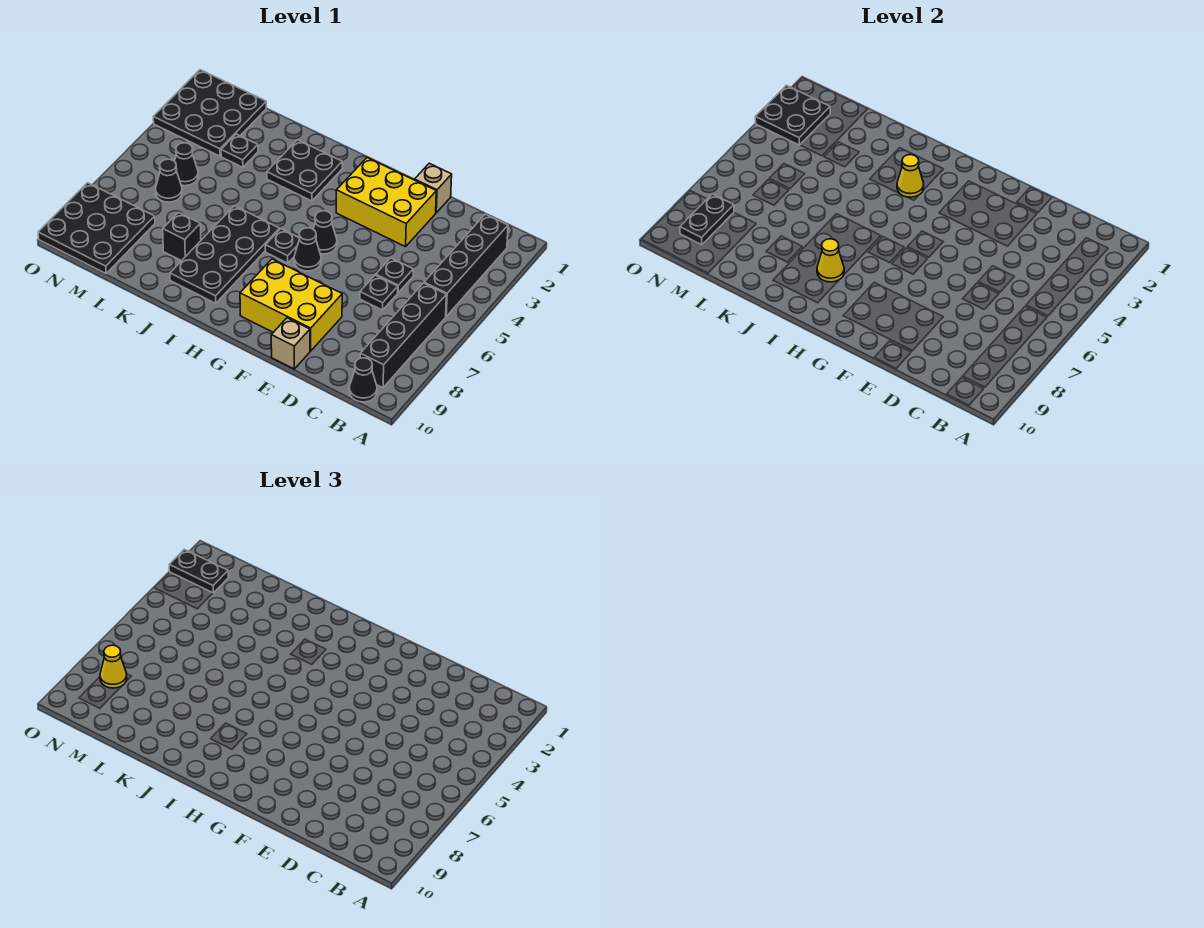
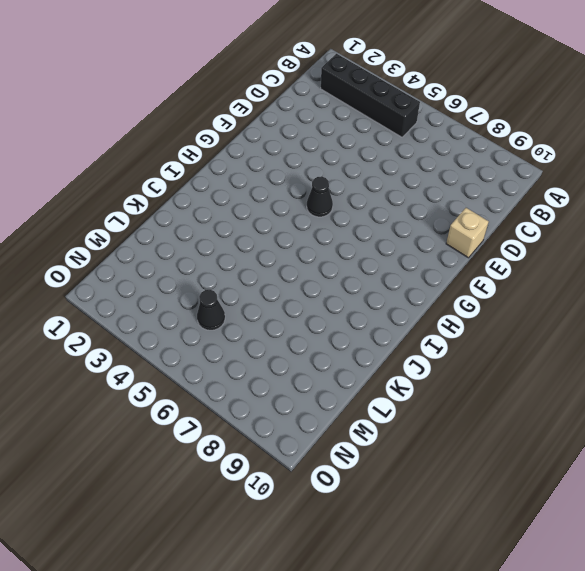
none -> black brick B6:B9 level 1
none -> black cone B10 level 1
none -> black plate D5 level 1

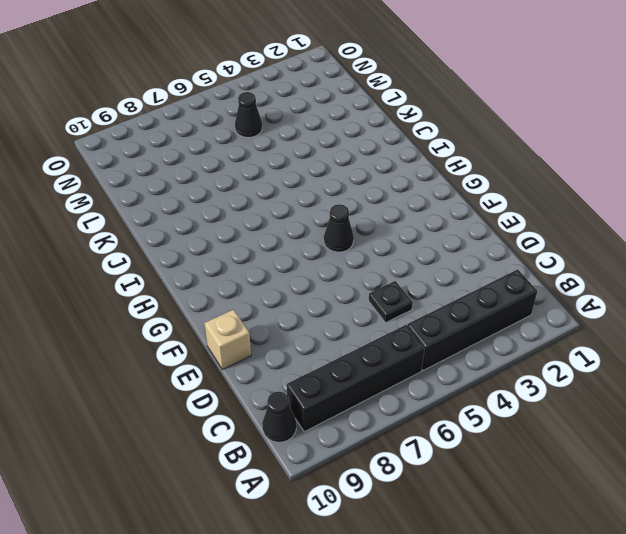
none -> black plate D6 level 1
none -> tan brick E1 level 1
none -> yellow brick E2:G3 level 1

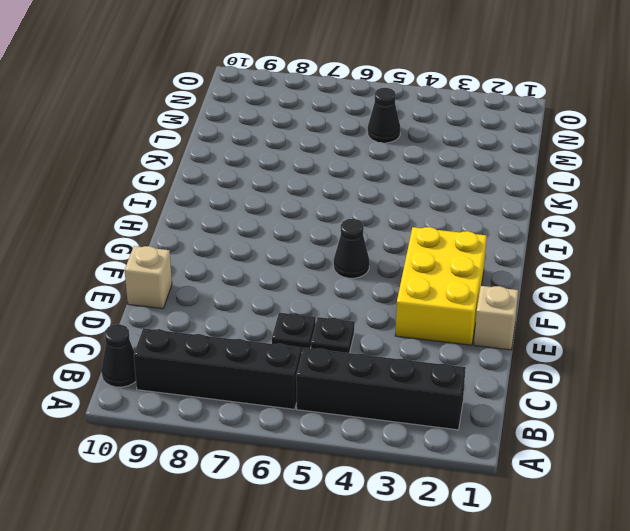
none -> yellow brick E8:G9 level 1
none -> black cone G6 level 1
none -> black plate H6 level 1

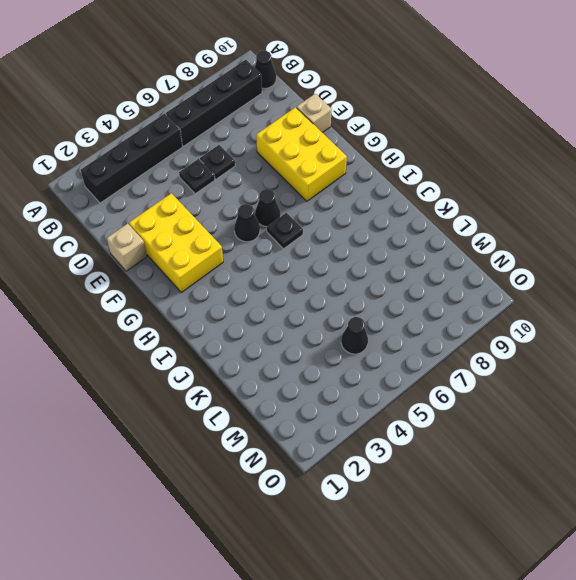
none -> black plate I2:J3 level 1
none -> black plate I6:J9 level 1
none -> black brick K8 level 1

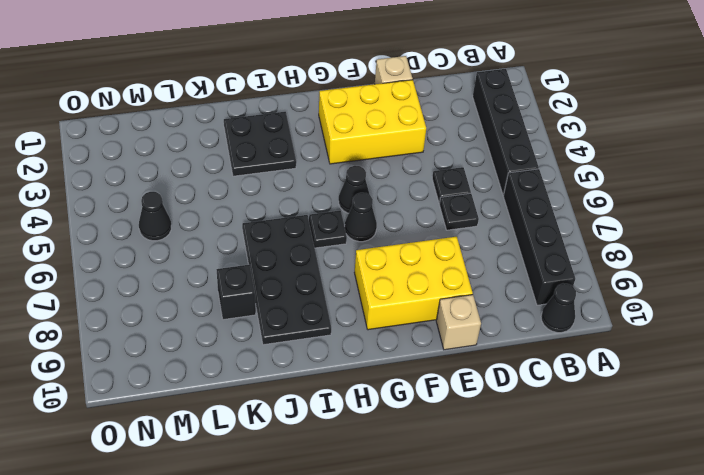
none -> black plate L3 level 1
none -> black plate M1:O3 level 1
none -> black cone M6 level 1

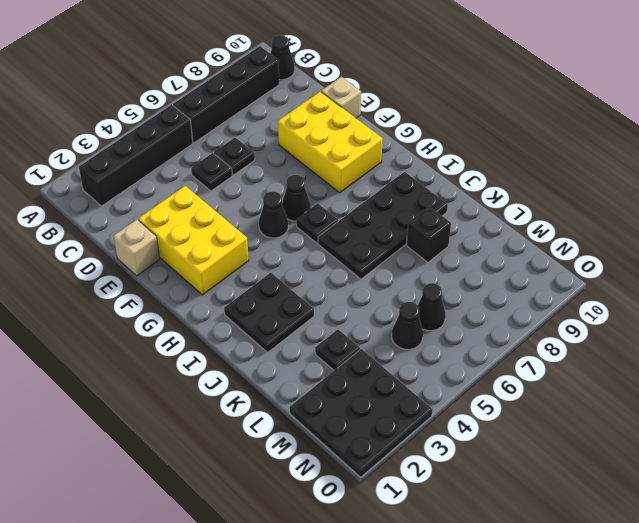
none -> black plate M8:O10 level 1
none -> yellow cone I3 level 2
none -> yellow cone I8 level 2

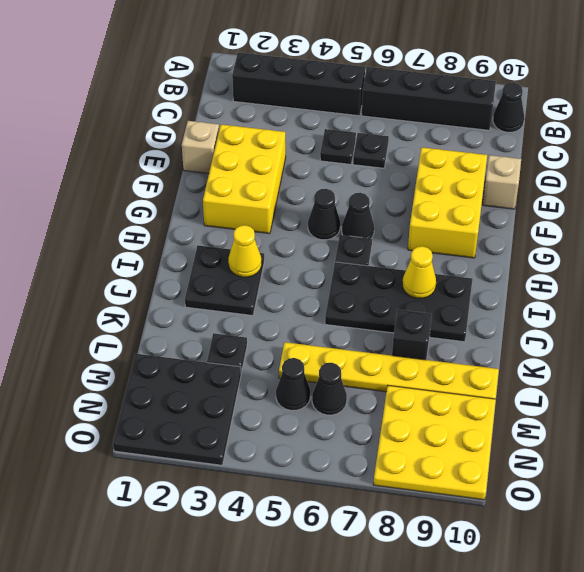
yellow plate L5:L10 level 1 -> none
yellow plate M8:O10 level 1 -> black plate M8:O10 level 1
none -> black plate N2:O3 level 2
none -> black plate N8:N9 level 2
none -> black plate N2:O2 level 3

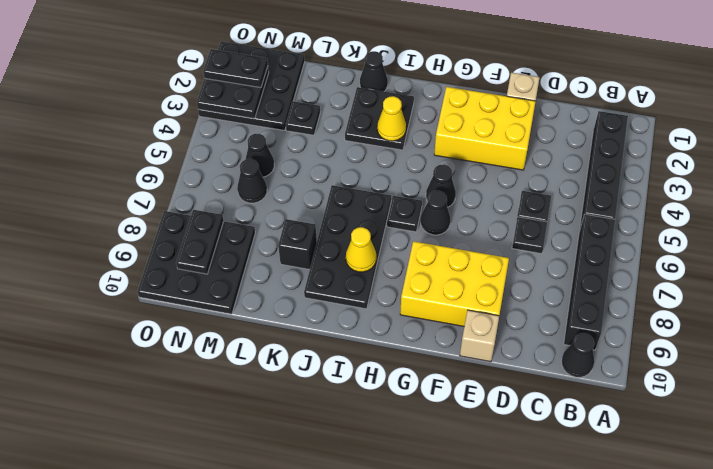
black cone J1 level 1 -> none
none -> yellow cone N8 level 3

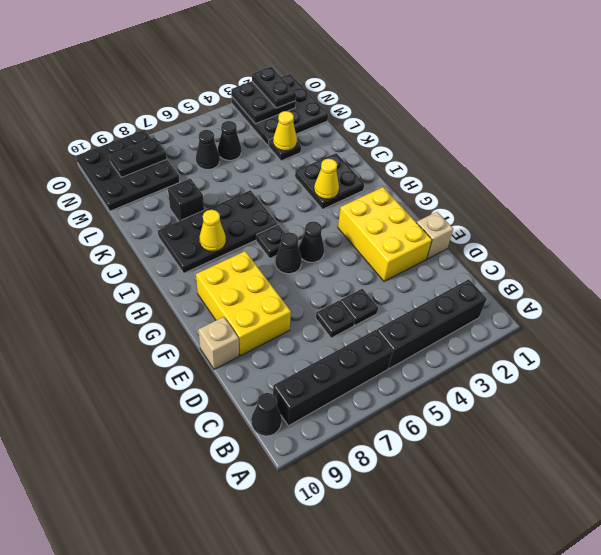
yellow cone L3 level 2 -> yellow cone N8 level 3

